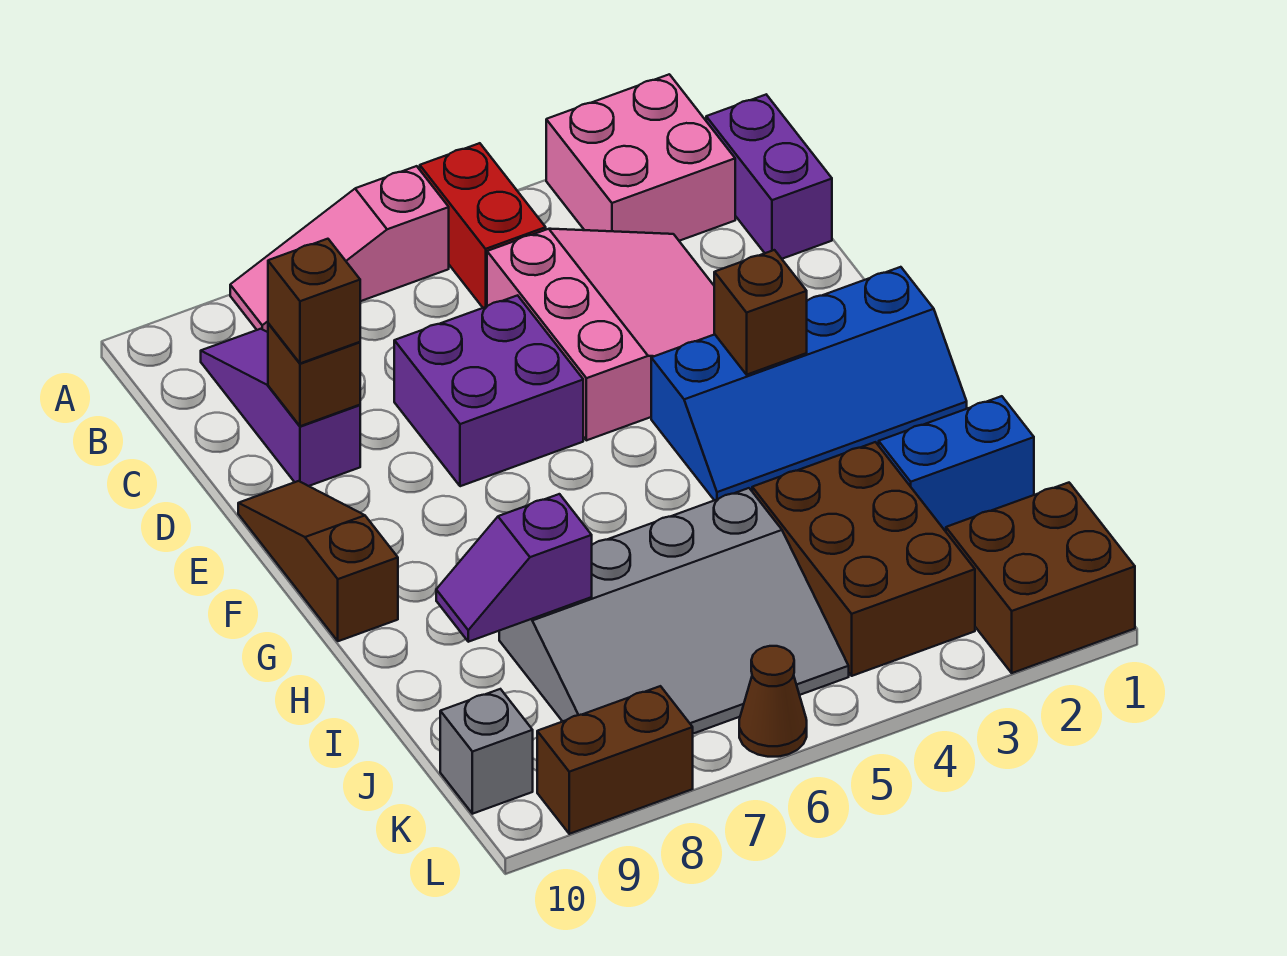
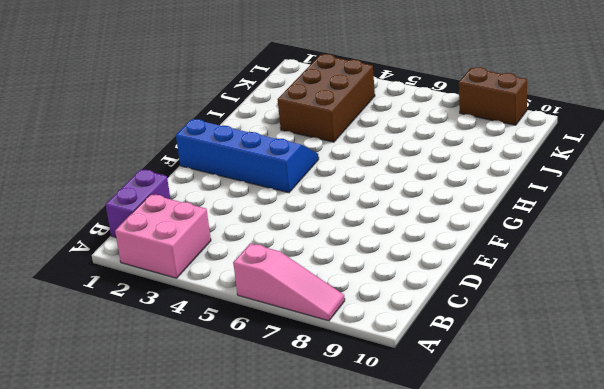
none -> red brick A5:B5 level 1
none -> purple slope B9:D9 level 1 top D
none -> pink slope C3:E5 level 1 top 5

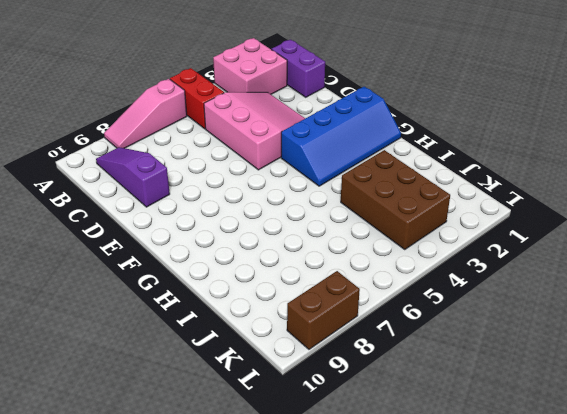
none -> purple brick D6:E7 level 1
none -> brown slope E10:G10 level 1 top G
none -> blue brick I1:I2 level 1

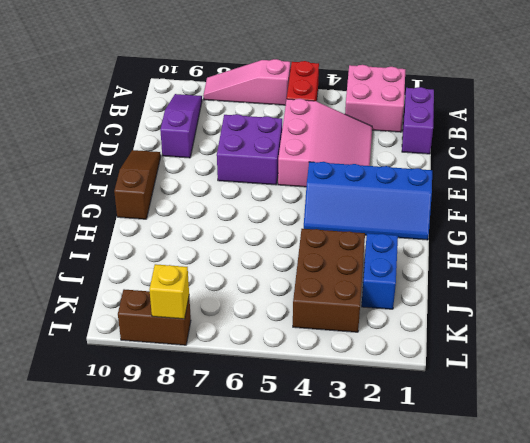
blue brick I2:J2 level 1 -> blue brick I1:I2 level 1
yellow brick L8 level 2 -> none
none -> grey slope I5:K8 level 1 top I
none -> brown brick K1:L2 level 1
none -> grey brick K10 level 1

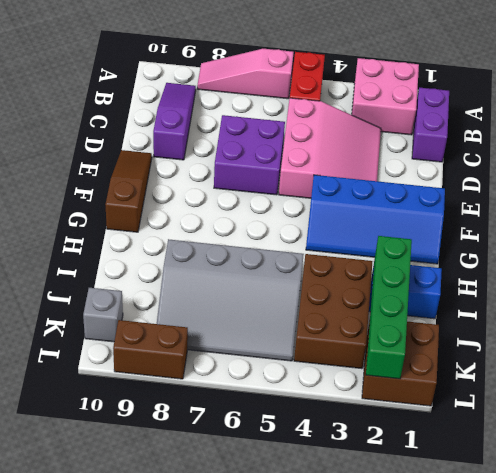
green brick I2:L2 level 2 -> none
none -> brown cone L6 level 1
none -> brown brick D9 level 2
none -> brown brick F3 level 2

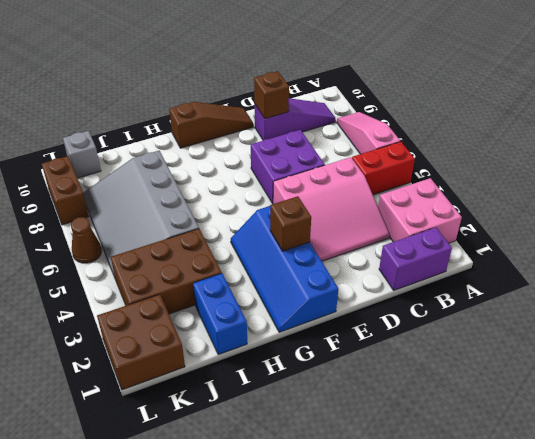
none -> purple slope I8:I9 level 2 top 8
none -> brown brick D9 level 3

